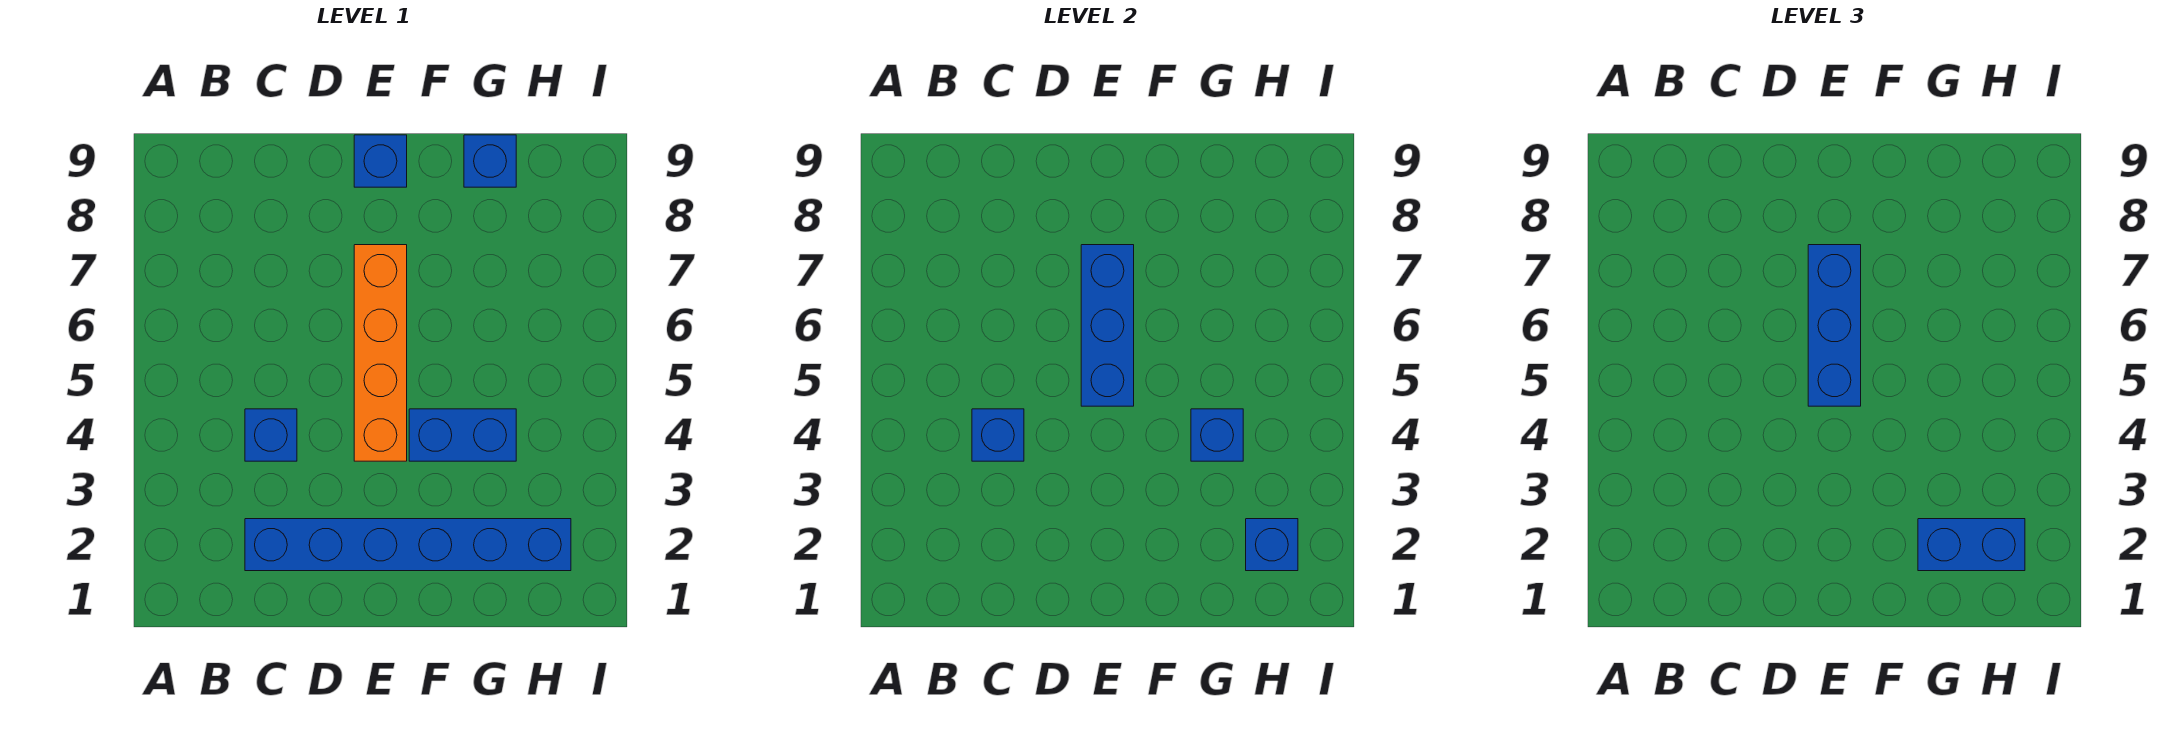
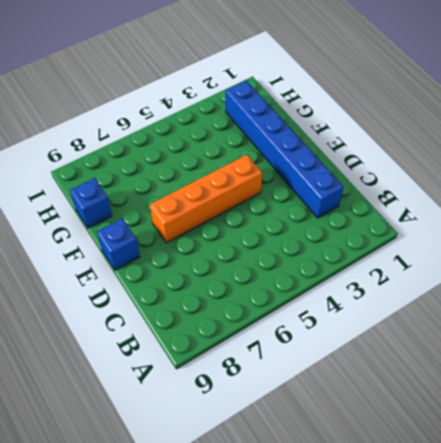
none -> blue brick C4 level 1
none -> blue brick F4:G4 level 1
none -> blue brick C4 level 2

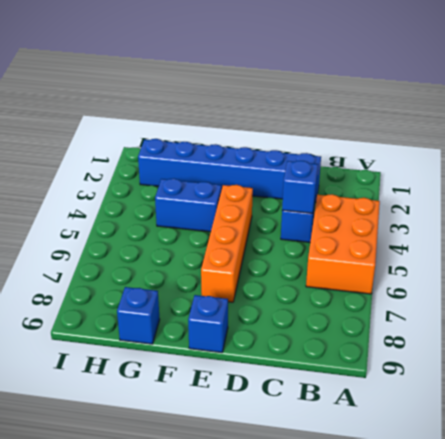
orange brick A4:B6 level 1 -> none
none -> blue brick E5:E7 level 2
none -> blue brick G4 level 2
none -> blue brick H2 level 2

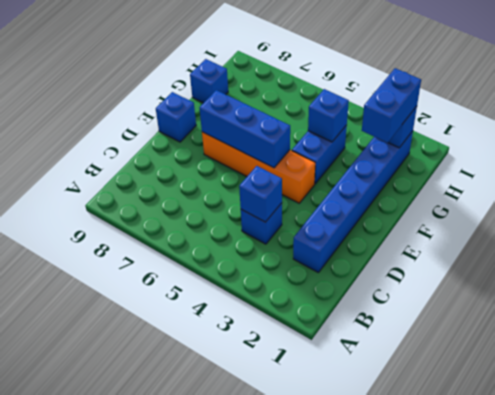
none -> blue brick E5:E7 level 3

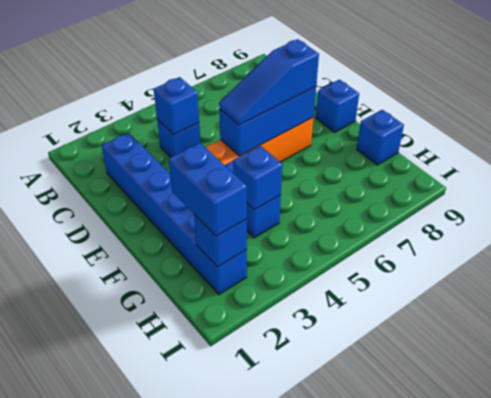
blue slope E5:E7 level 3 top 7 -> blue brick E5:E7 level 3

